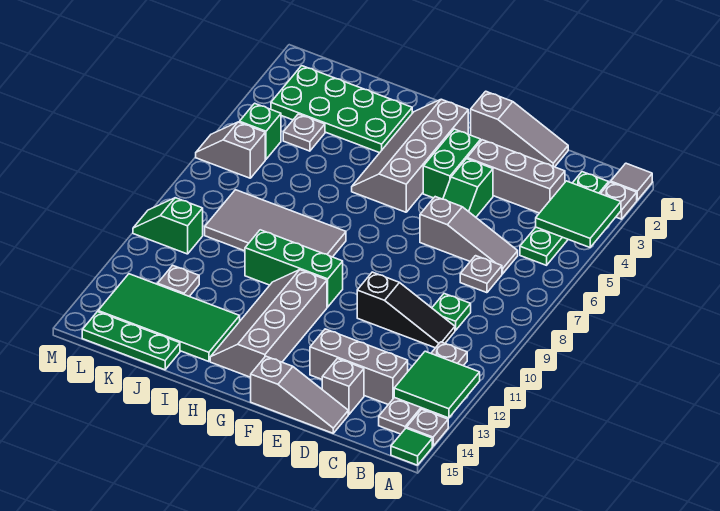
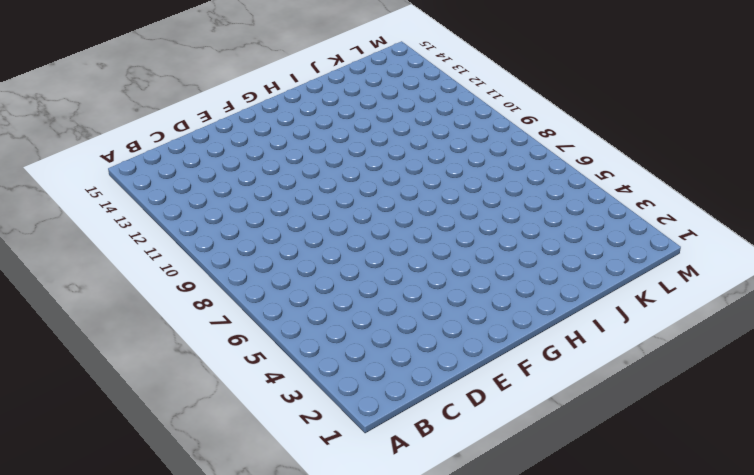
none -> grey tile A1 level 1
none -> grey plate A2 level 1
none -> grey plate A14 level 1
none -> green tile A15 level 1

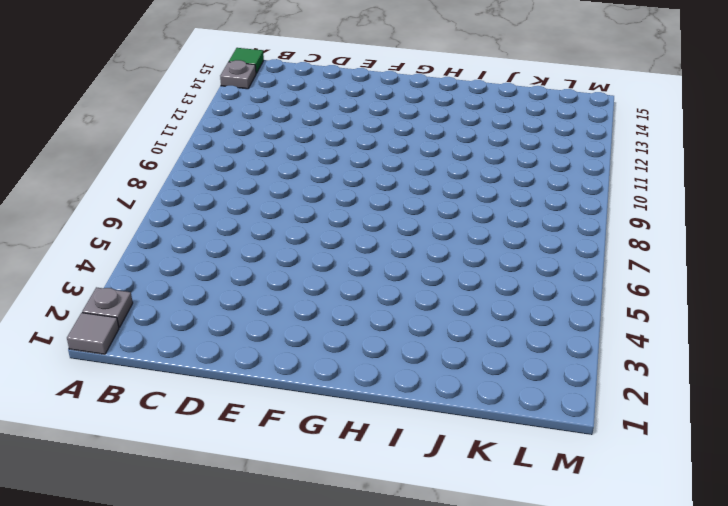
none -> green plate B2:B5 level 1
none -> grey plate B11:B14 level 1
none -> grey brick C3:E3 level 1
none -> grey slope C6:E6 level 1 top E

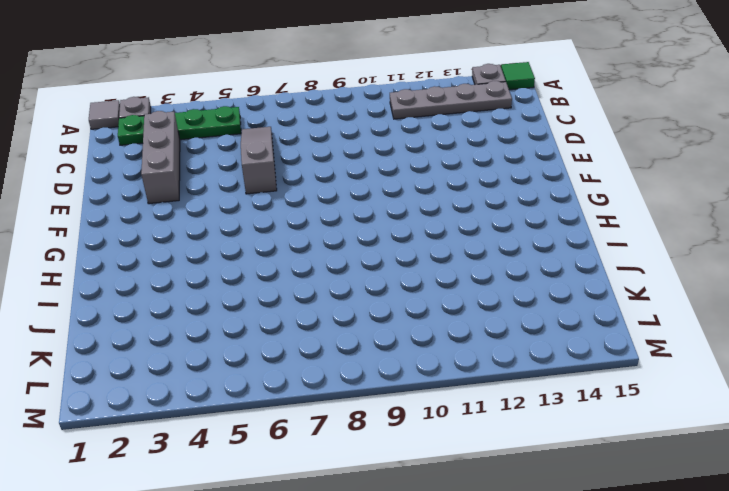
none -> grey plate C7 level 1
none -> green plate C9 level 1
none -> black slope C10:E10 level 1 top E
none -> grey brick C13:E13 level 1

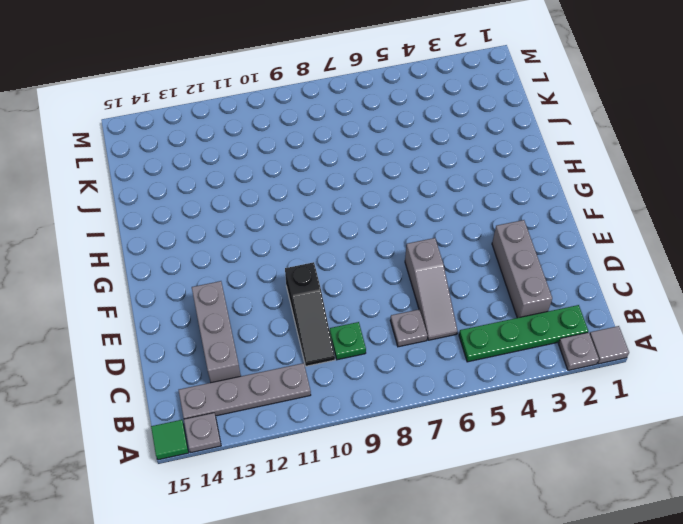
none -> grey slope D1:F1 level 1 top F
none -> grey brick D14 level 1
none -> grey slope D15:F15 level 1 top F
none -> green slope E4:E5 level 1 top 4

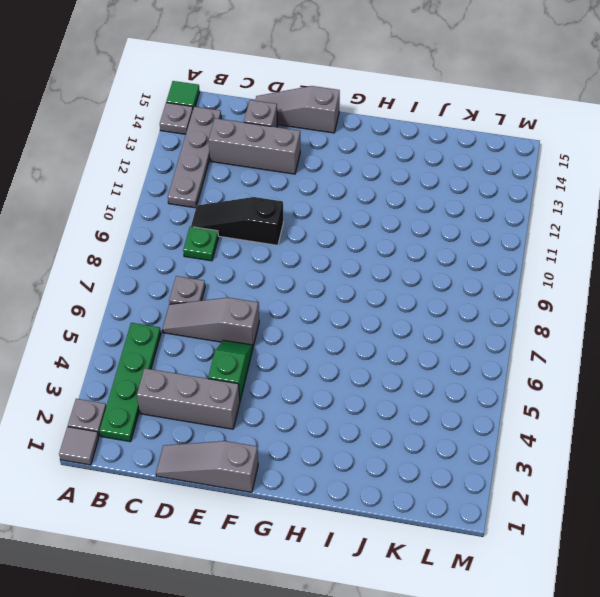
none -> green brick F3:F4 level 1
none -> grey slope G2:H5 level 1 top G
none -> green brick G10:I10 level 1
none -> grey slope G11:H14 level 1 top G

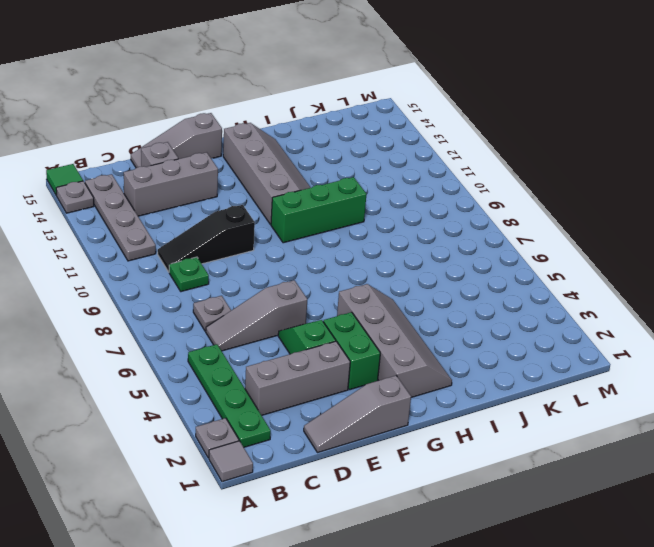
none -> grey tile H8:K9 level 1
none -> green plate I2:L3 level 1
none -> green tile I13:L14 level 1
none -> green plate J15:L15 level 1

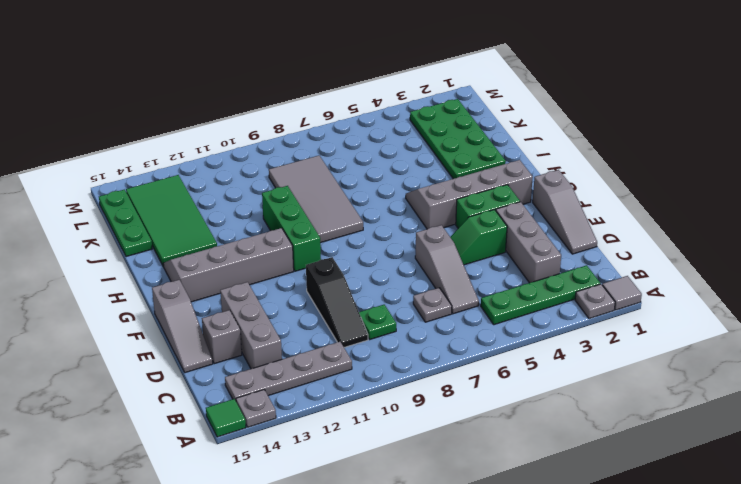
none -> grey plate K4 level 1
none -> grey plate K12 level 1
none -> green brick L5 level 1
none -> grey slope L6:M6 level 1 top L

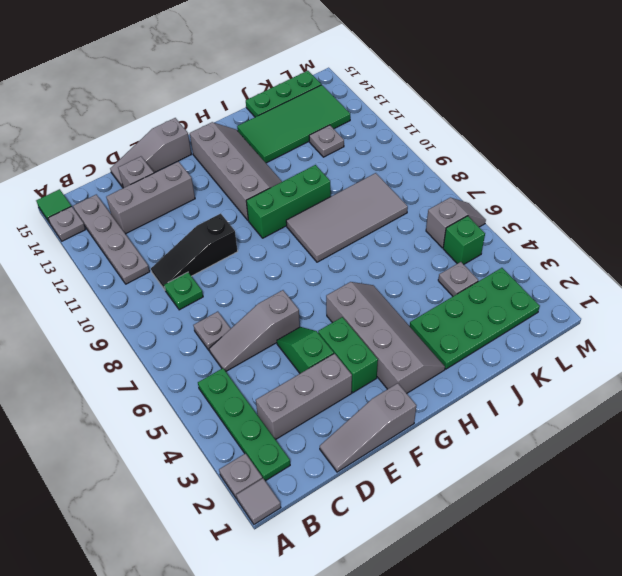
none -> green slope L10:M10 level 1 top L
none -> green tile A3:B4 level 2
none -> green tile A12:B13 level 2

